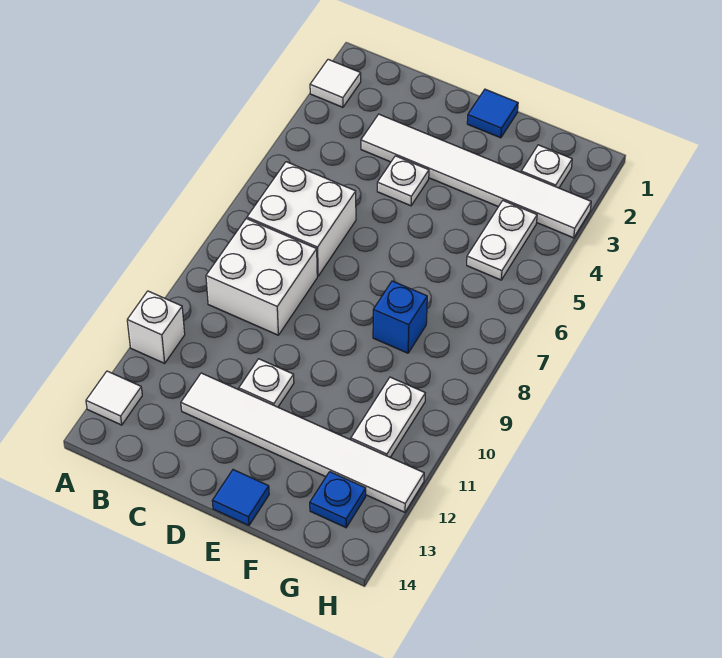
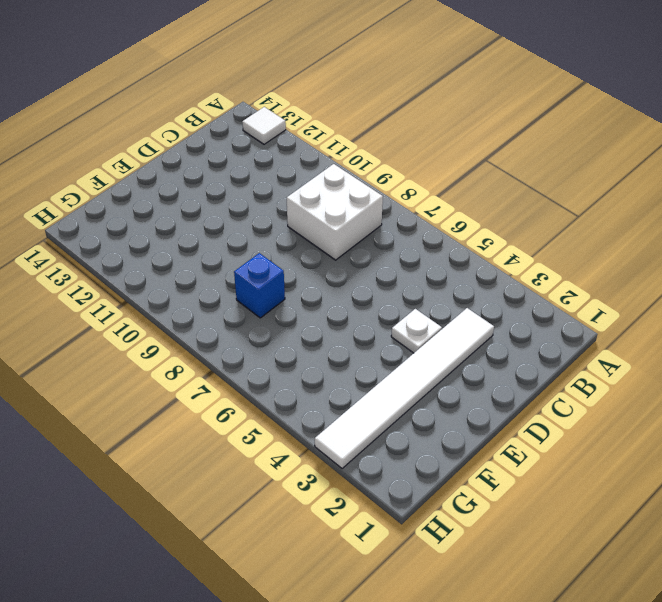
none -> white tile A2 level 1
none -> white brick A11 level 1
none -> white brick B6:C7 level 1

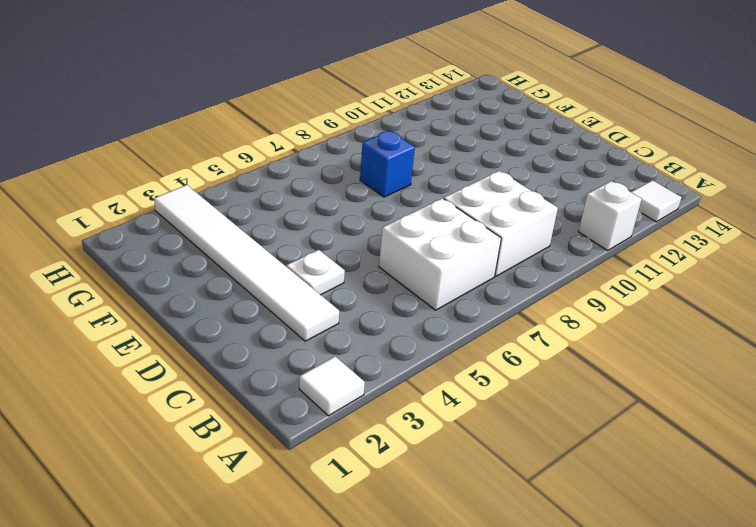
none -> white tile C12:H12 level 1
none -> white plate D11 level 1
none -> blue tile E1 level 1

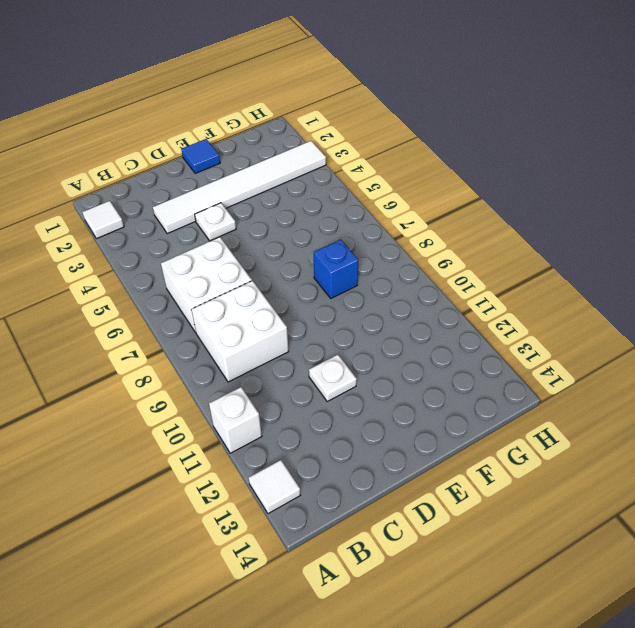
none -> white tile C12:H12 level 1
none -> blue tile E14 level 1
none -> white plate G2 level 1

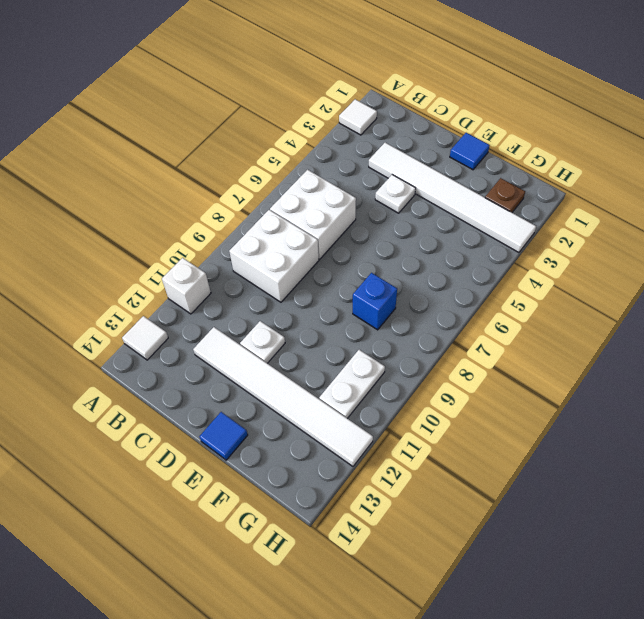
brown plate G2 level 1 -> white plate G2 level 1
none -> white plate G4:G5 level 1
none -> blue plate G13 level 1

